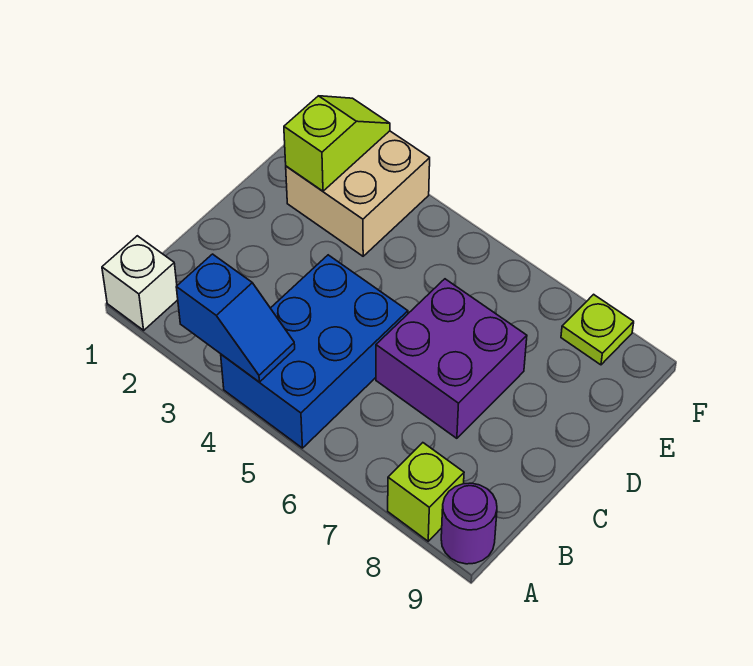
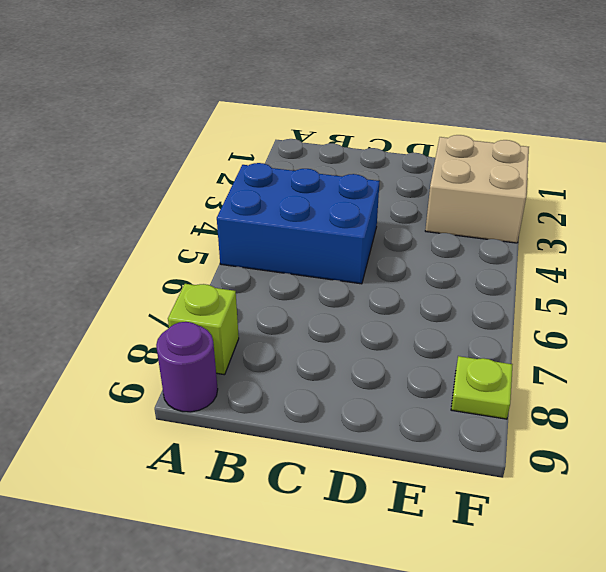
none -> white brick A1 level 1
none -> purple brick C6:D7 level 1

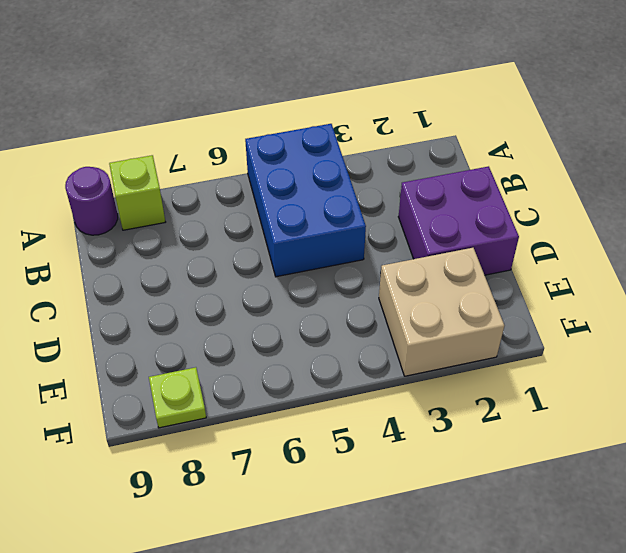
purple brick C1:D2 level 1 -> purple brick C6:D7 level 1
none -> white brick A1 level 1
none -> blue slope A3:A4 level 2 top 3

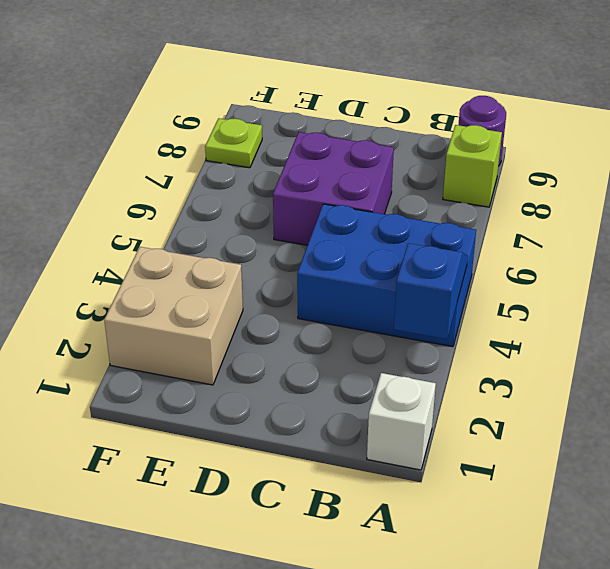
none -> lime slope E2:F2 level 2 top E

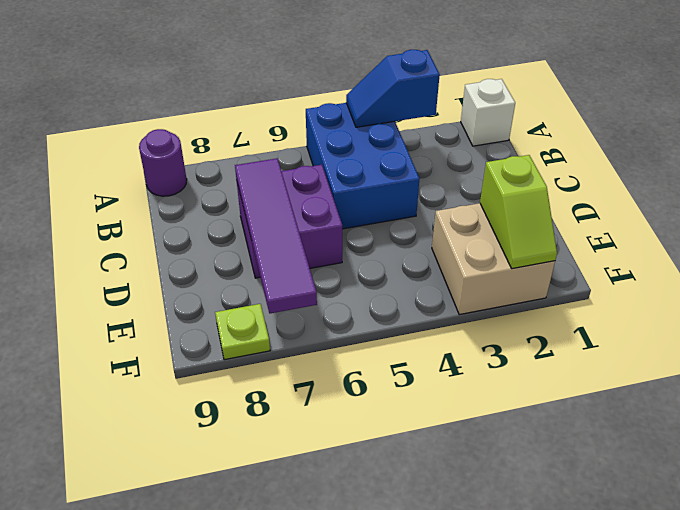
purple tile C7:F7 level 2 -> none
none -> lime brick A8 level 1

